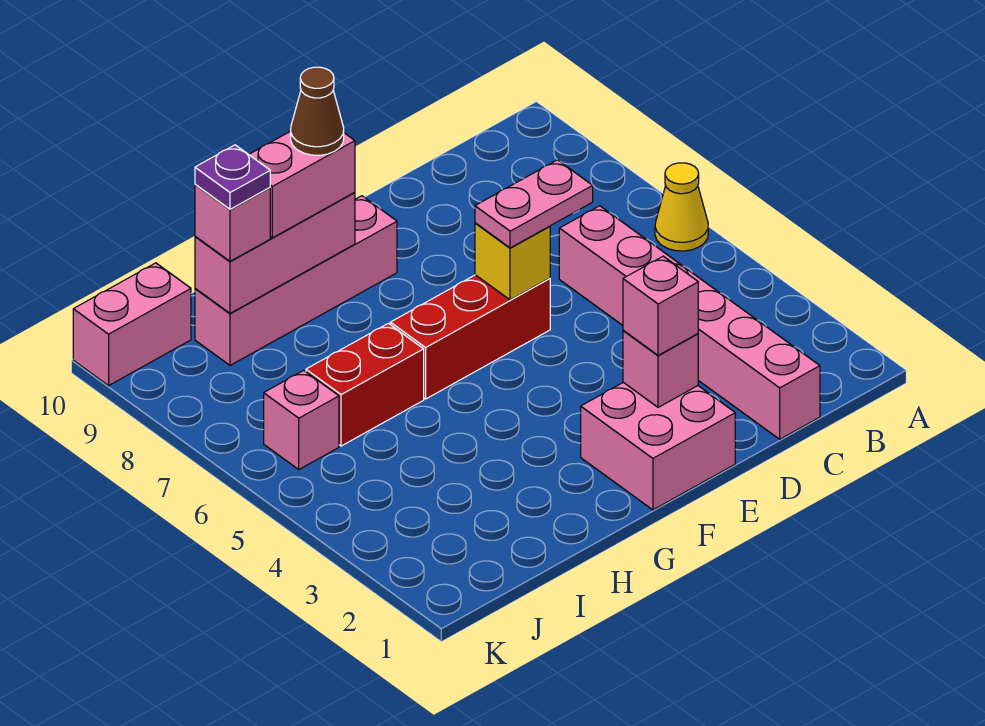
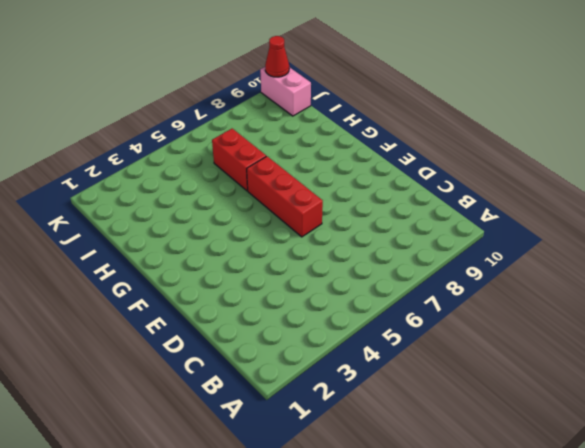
red cone K10 level 2 -> none
none -> yellow cone A6 level 1
none -> pink brick C1:C6 level 1
none -> pink brick E1:F2 level 1

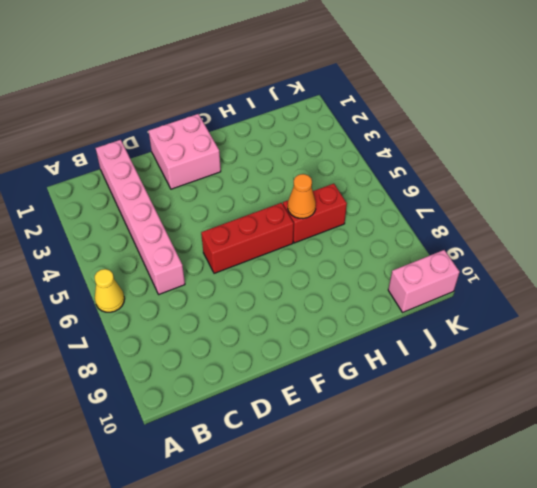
orange cone H6 level 2 -> none
none -> pink brick F9:I9 level 1
none -> pink brick J6 level 1
none -> pink brick E2 level 2

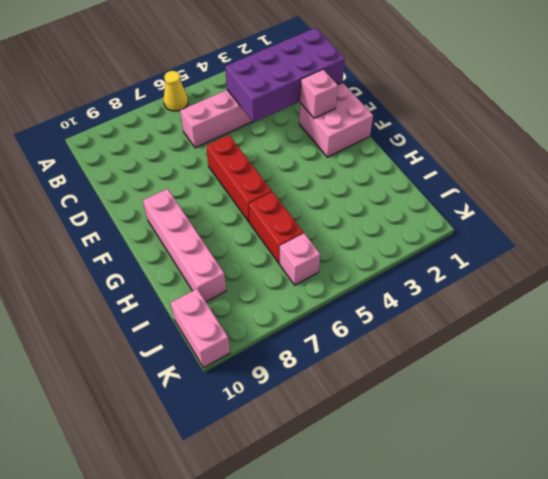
purple brick C1:D4 level 2 -> none
none -> yellow brick E6 level 2
none -> pink brick G9:I9 level 2
none -> pink plate D6:E6 level 3

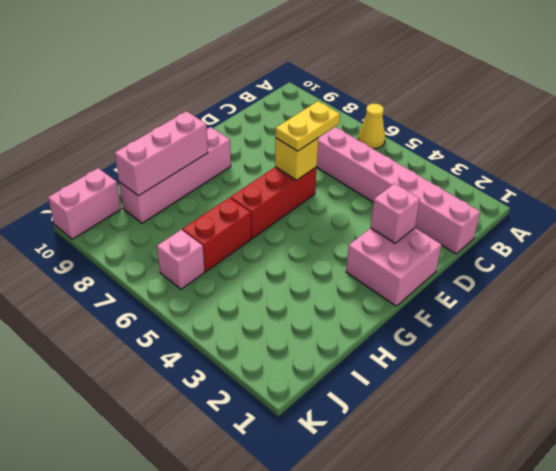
yellow plate D6:E6 level 3 -> pink plate D6:E6 level 3
none -> pink brick E2 level 3
none -> pink brick G9:H9 level 3
none -> pink brick I9 level 3

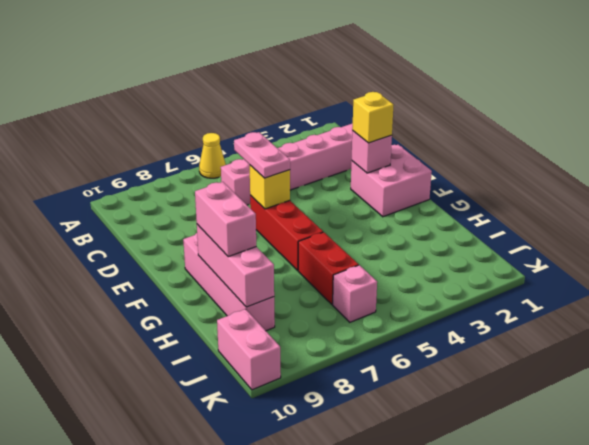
yellow brick E2 level 3 -> pink brick E2 level 3
none -> pink brick I9 level 3
none -> brown cone G9 level 4
none -> purple plate I9 level 4

